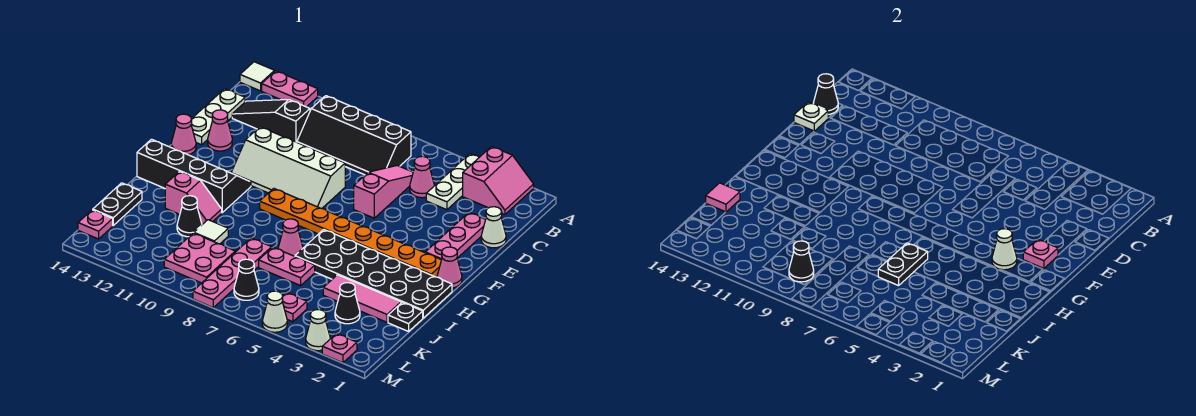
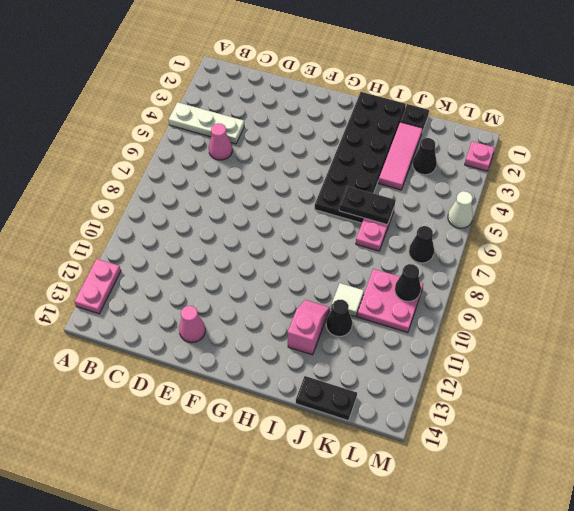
none -> pink slope A2:B3 level 1 top 3
none -> white tile A14 level 1
none -> black slope B7:C10 level 1 top B
none -> pink slope C6:E6 level 1 top E

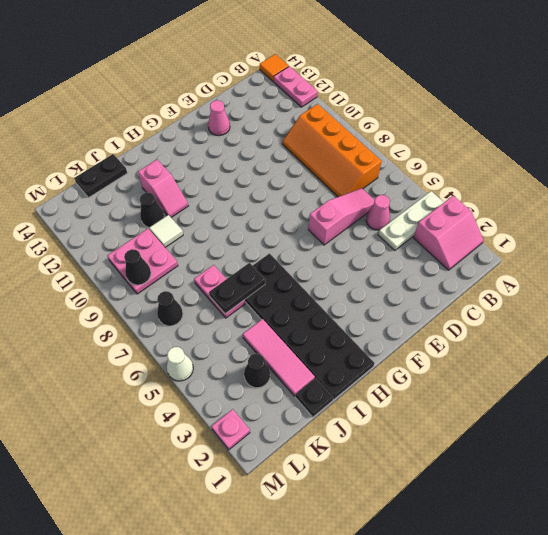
orange tile A14 level 1 -> white tile A14 level 1
orange slope B7:C10 level 1 top B -> black slope B7:C10 level 1 top B
none -> black slope C11:C13 level 1 top 11
none -> white plate C14:E14 level 1
none -> white cone D1 level 1
none -> pink plate D2:F2 level 1

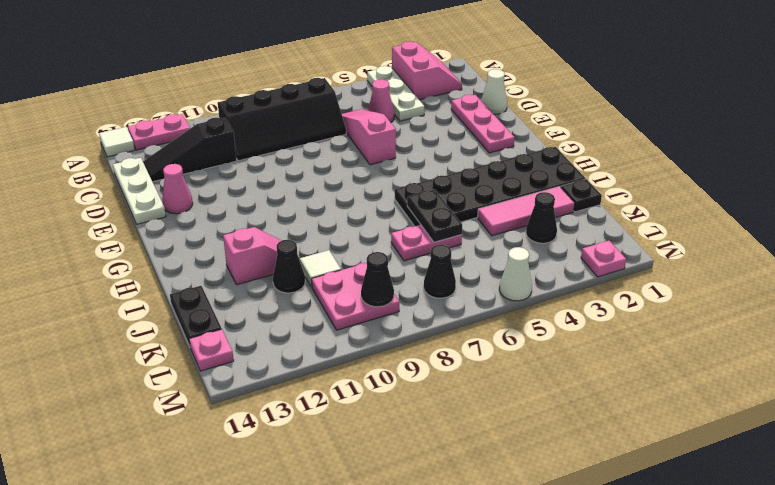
none -> white slope E8:F11 level 1 top E
none -> pink cone F14 level 1
none -> pink cone G1 level 1
none -> orange plate G2:G9 level 1

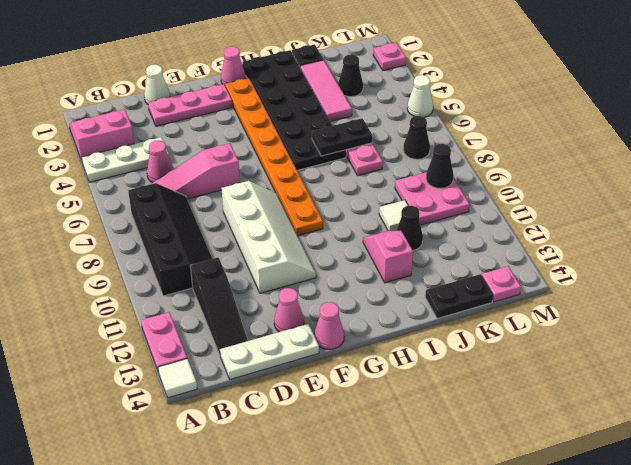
none -> black slope G11:H14 level 1 top H
none -> pink cone I7 level 1
none -> pink plate J8:M8 level 1
none -> pink plate L5 level 1

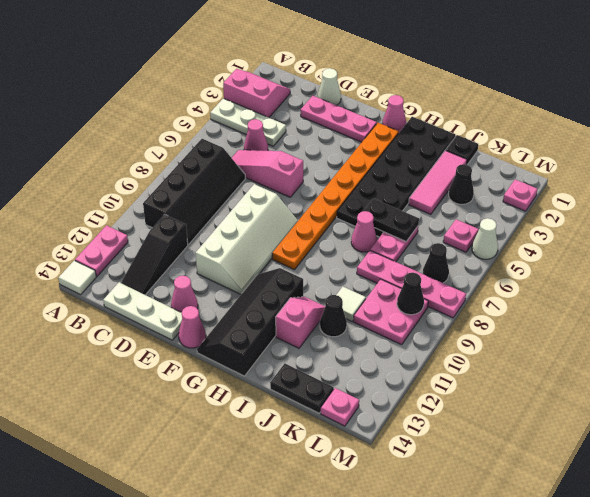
none -> white cone M3 level 1
none -> black cone C14 level 2
none -> white plate D14 level 2
none -> pink plate F2 level 2

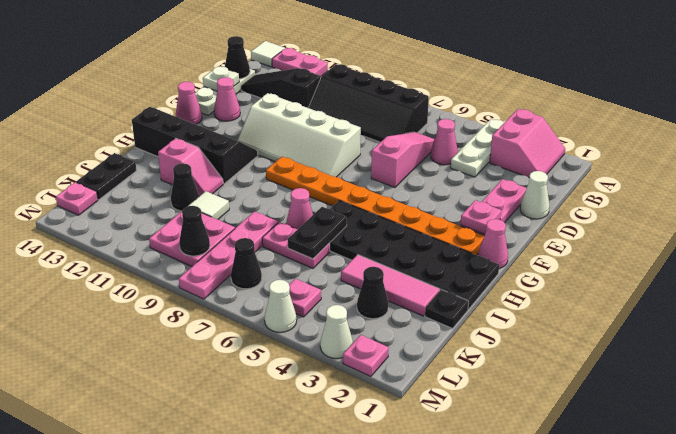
none -> white cone G3 level 2
none -> pink tile J14 level 2

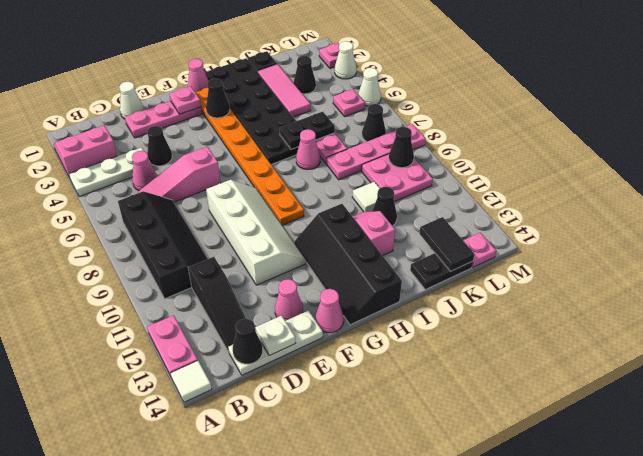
black cone D4 level 1 -> none
black cone G3 level 2 -> white cone G3 level 2
black tile K13:K14 level 2 -> none
none -> pink tile J14 level 2

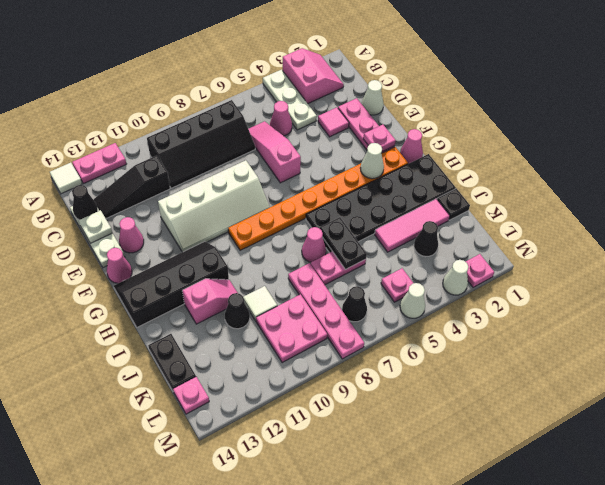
pink tile D3 level 1 -> pink tile J14 level 2
none -> black cone L9 level 2

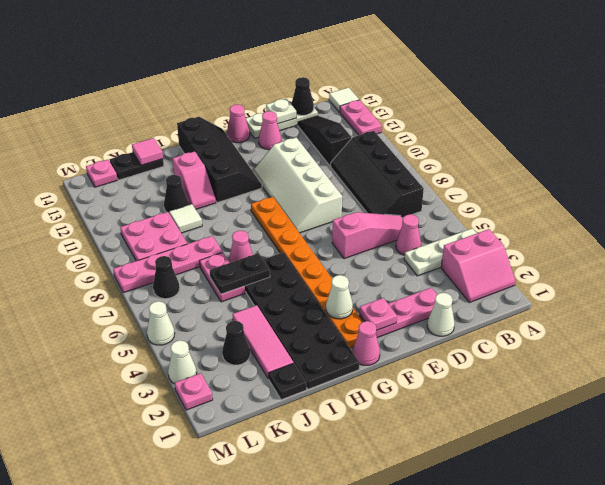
none -> pink plate L5 level 1
none -> black cone L9 level 2

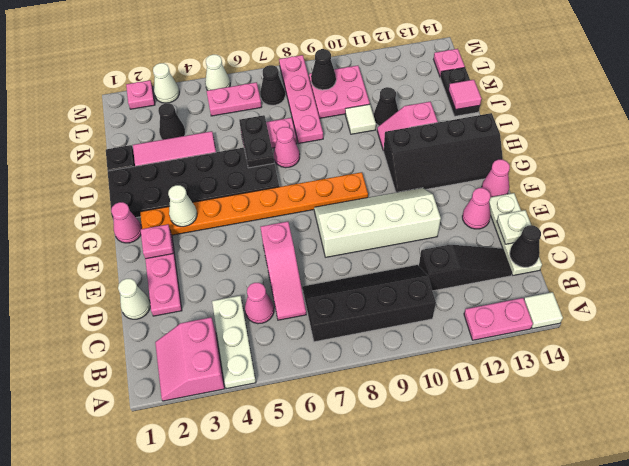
pink plate L5:L6 level 1 -> pink plate L5 level 1

